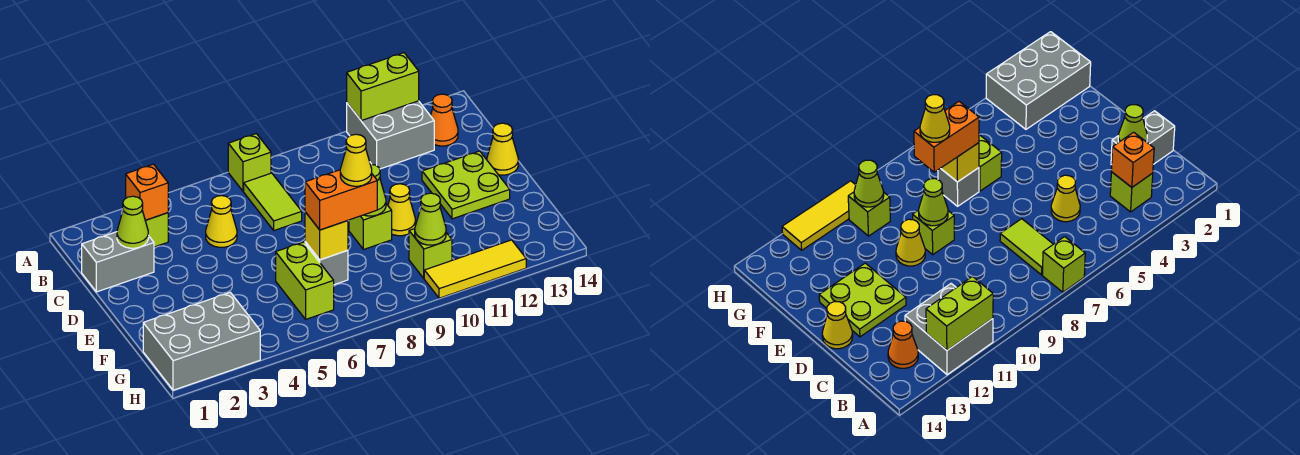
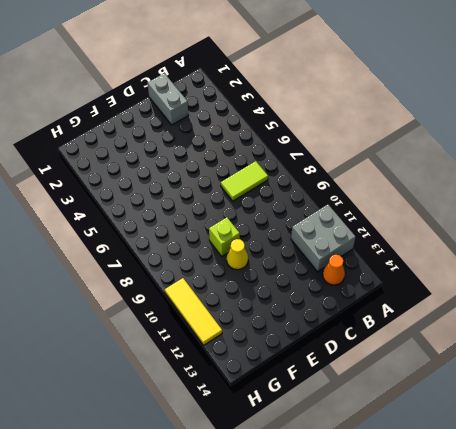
none -> lime brick A7 level 1
none -> lime brick B3 level 1
none -> yellow cone C5 level 1

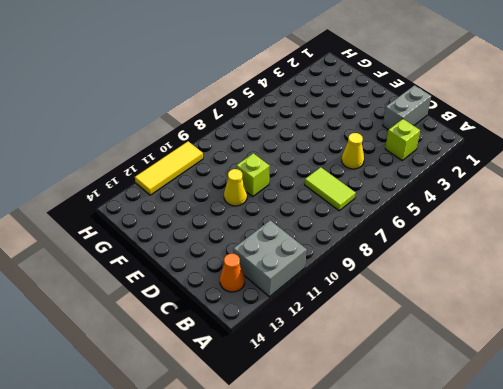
none -> lime brick A7 level 1
none -> lime plate D12:E13 level 1
none -> yellow cone D14 level 1

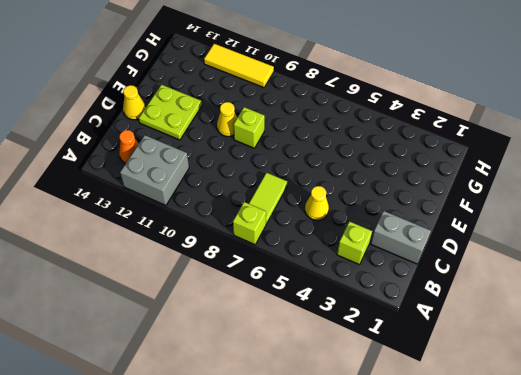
none -> lime brick F6:G6 level 1
none -> grey brick F7 level 1
none -> grey brick G1:H3 level 1

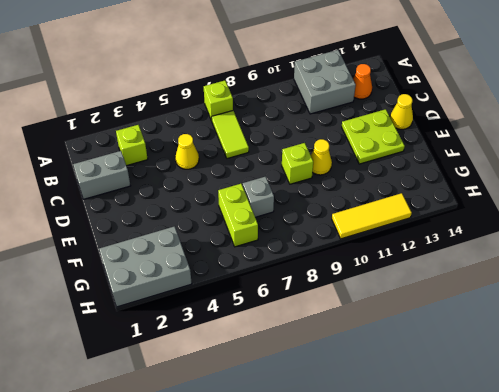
none -> lime brick G10 level 1
none -> lime brick A11:A12 level 2
none -> orange brick B3 level 2

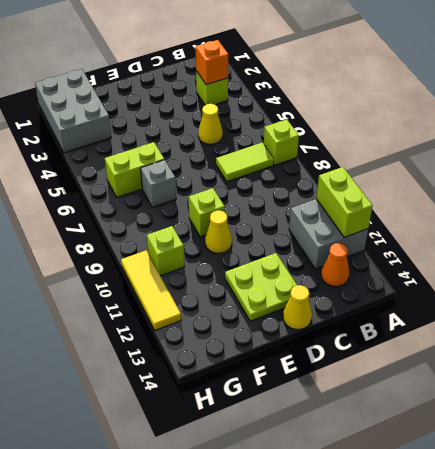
none -> grey brick C1:C2 level 1
none -> lime cone C2 level 2
none -> lime cone E9 level 2

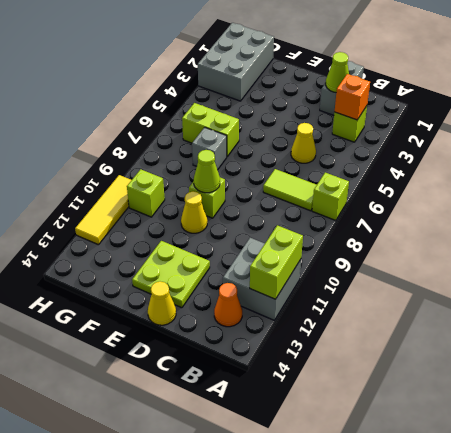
none -> yellow brick F7 level 2
none -> lime cone G10 level 2
none -> orange brick F7:F8 level 3

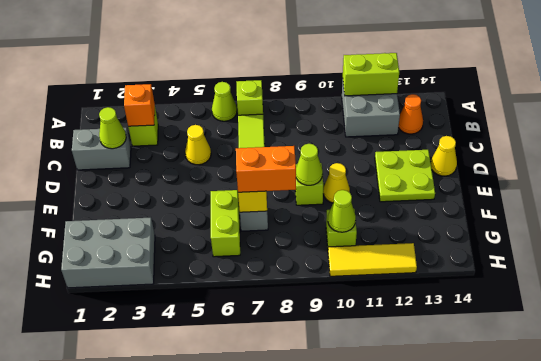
lime cone A6 level 1 -> none
none -> yellow cone F8 level 4

